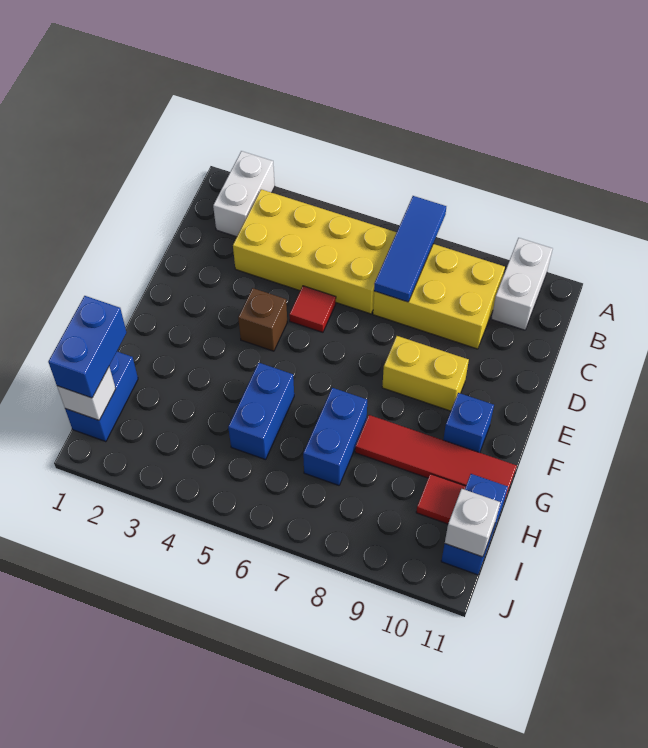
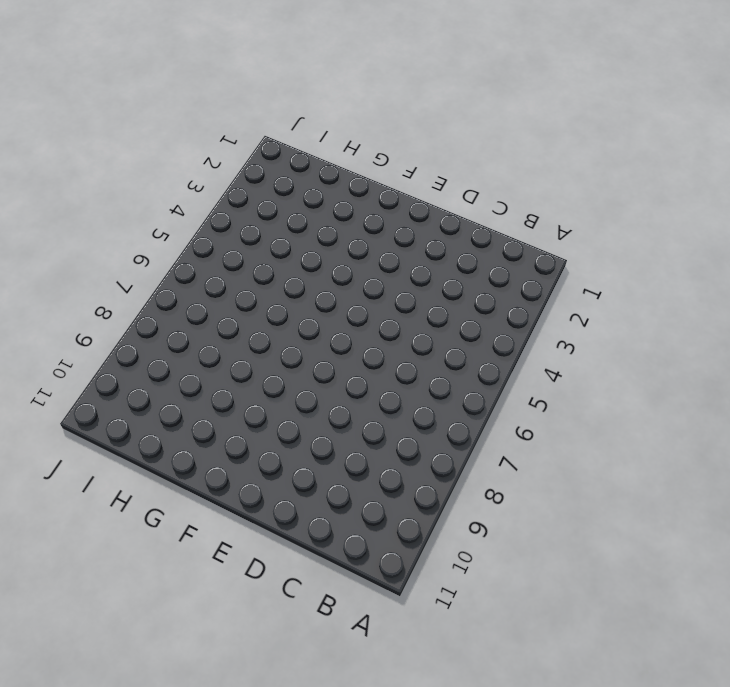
none -> white brick A2:B2 level 1
none -> white brick A10:B10 level 1
none -> yellow brick B3:C6 level 1

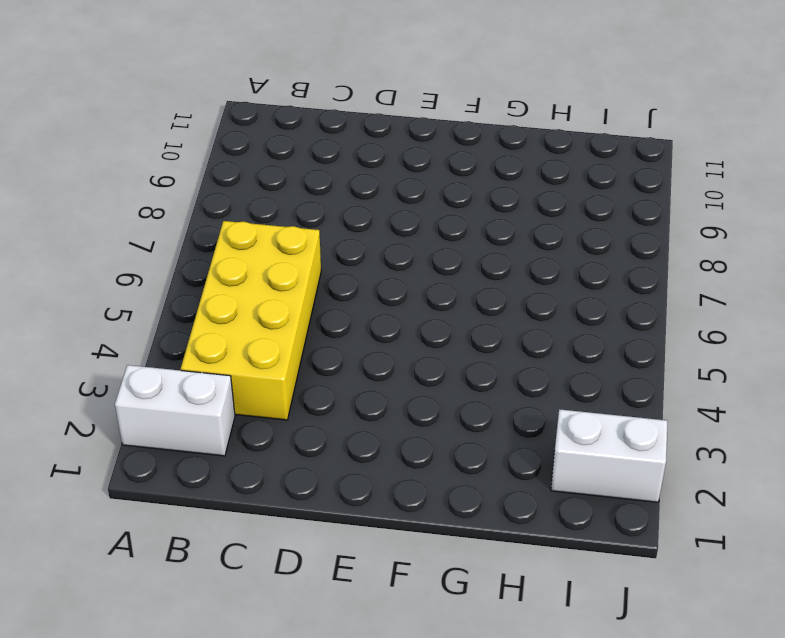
white brick I2:J2 level 1 -> white brick A10:B10 level 1
none -> yellow brick B7:C9 level 1
none -> red tile D5 level 1
none -> brown brick E4 level 1

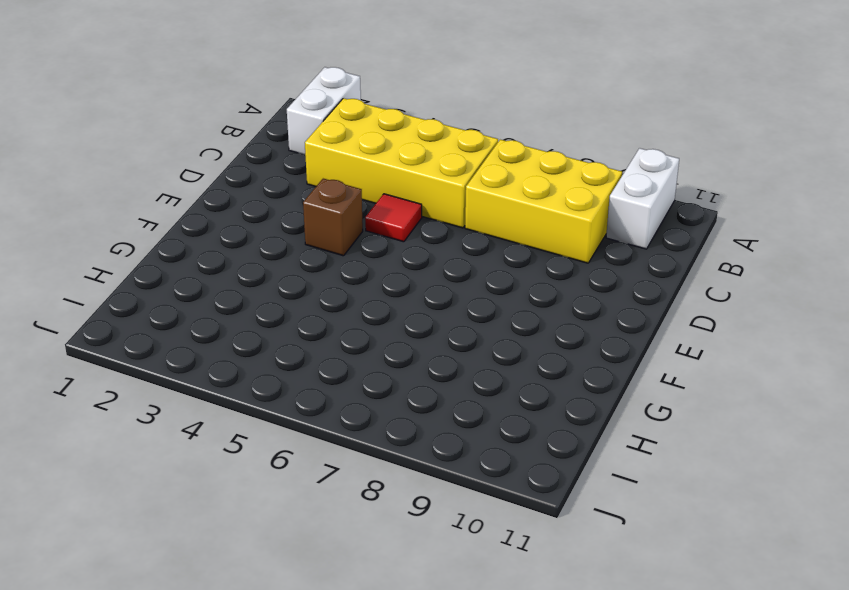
none -> yellow brick E8:E9 level 1
none -> blue brick F10 level 1
none -> blue brick G5:H5 level 1

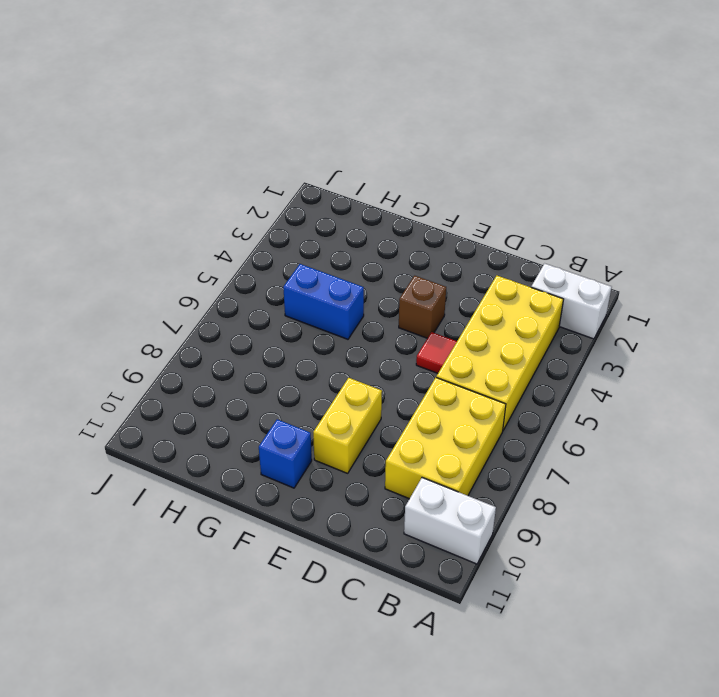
none -> blue brick G7:H7 level 1
none -> red tile G8:G11 level 1
none -> blue brick H1:I1 level 1

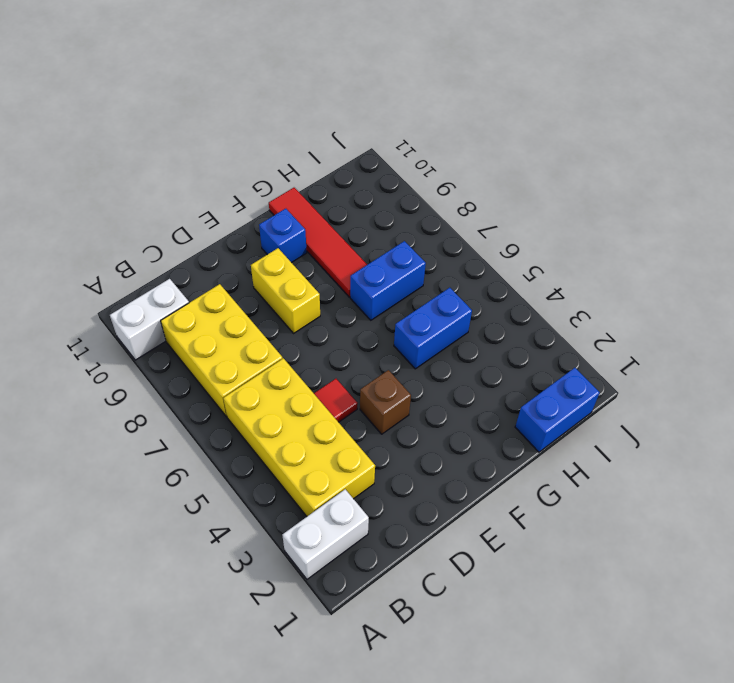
none -> red tile H10 level 1
none -> blue brick H11:I11 level 1
none -> blue tile A7:C7 level 2

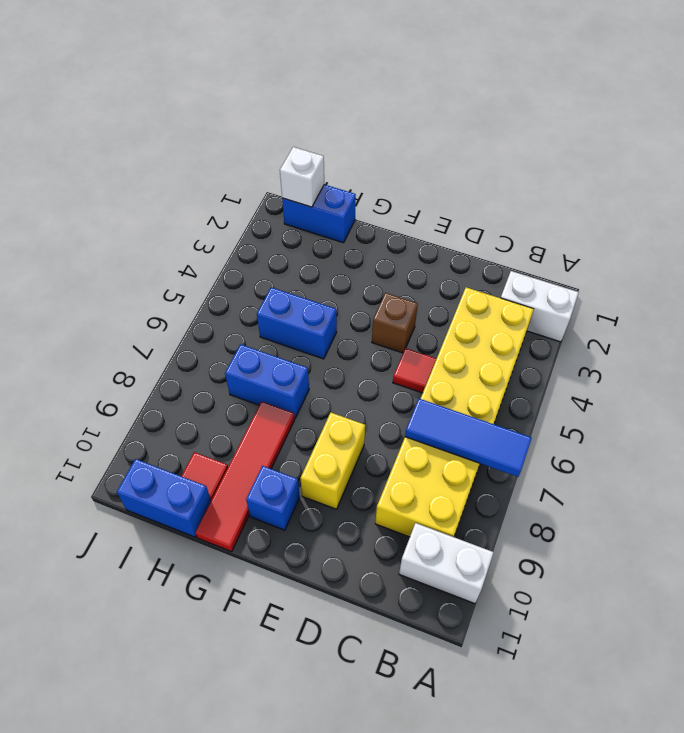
none -> white brick I11 level 2
none -> blue brick H1:I1 level 3

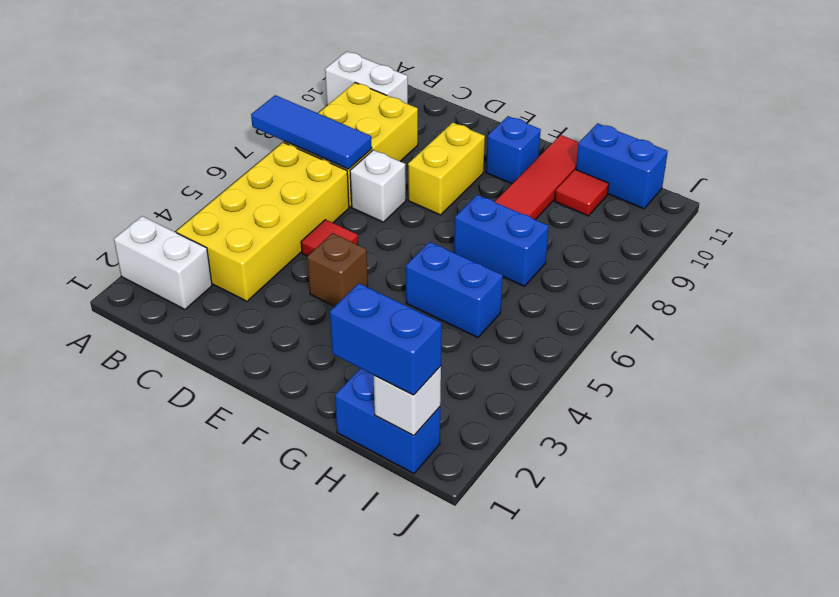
white brick D7 level 1 -> white brick I11 level 2

